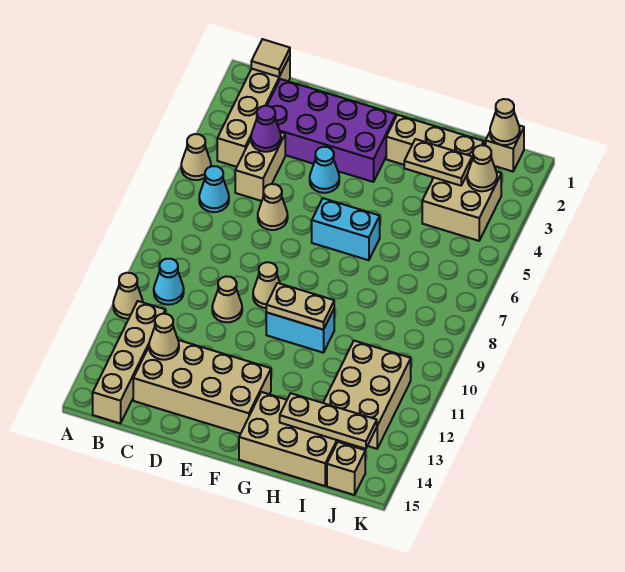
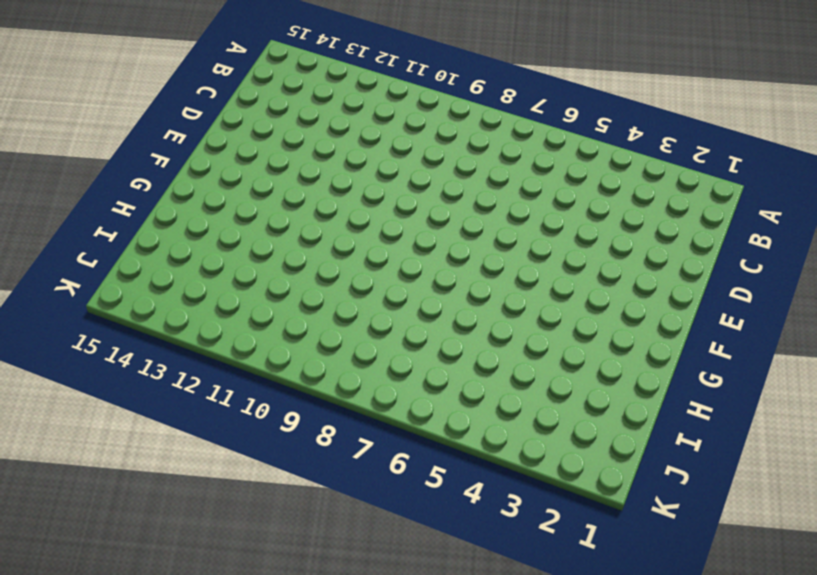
none -> tan cone A5 level 1
none -> tan cone A11 level 1
none -> tan brick B1:B4 level 1

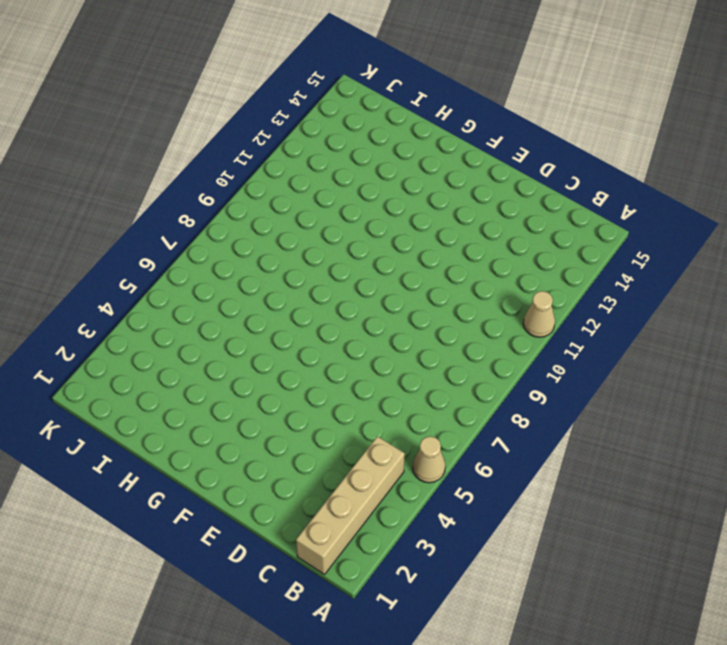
none -> cyan cone B6 level 1
none -> cyan cone B10 level 1
none -> tan brick B12:B15 level 1

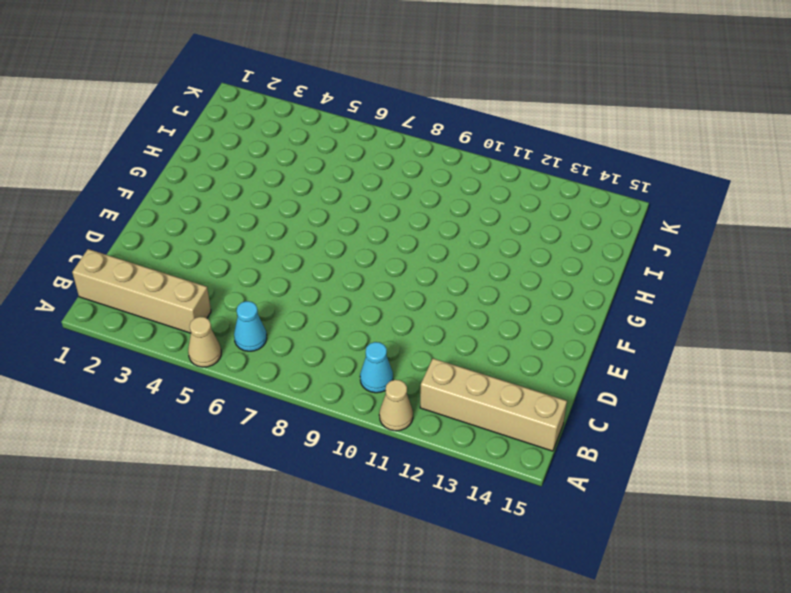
none -> purple brick C2:F3 level 1
none -> tan brick C4:C5 level 1
none -> tan brick C13:F14 level 1

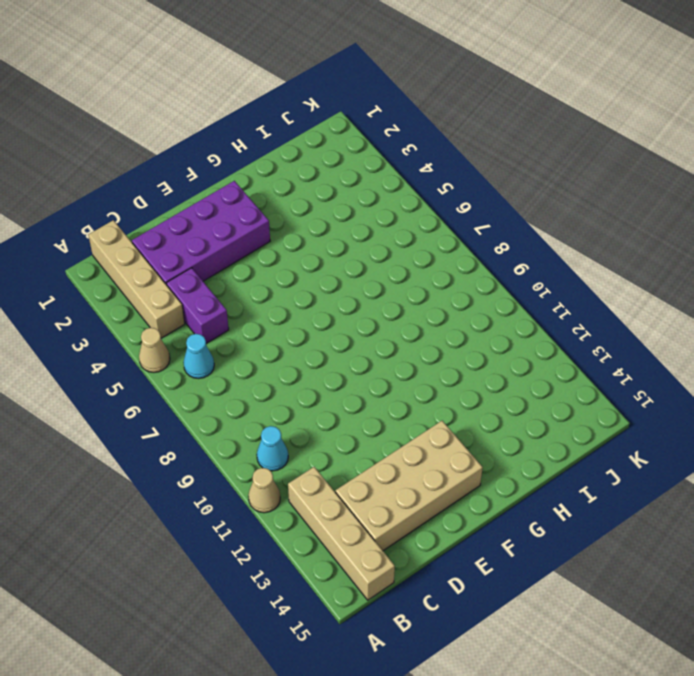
purple brick C4:C5 level 1 -> tan brick C4:C5 level 1
none -> tan cone D6 level 1
none -> tan cone D10 level 1
none -> cyan cone E4 level 1

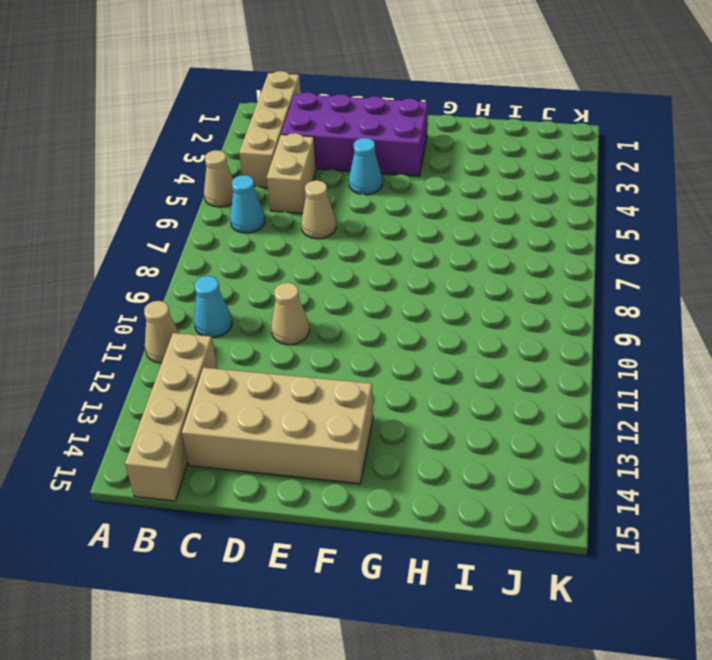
none -> tan cone E9 level 1
none -> cyan brick F6:G6 level 1
none -> cyan brick F10:G10 level 1

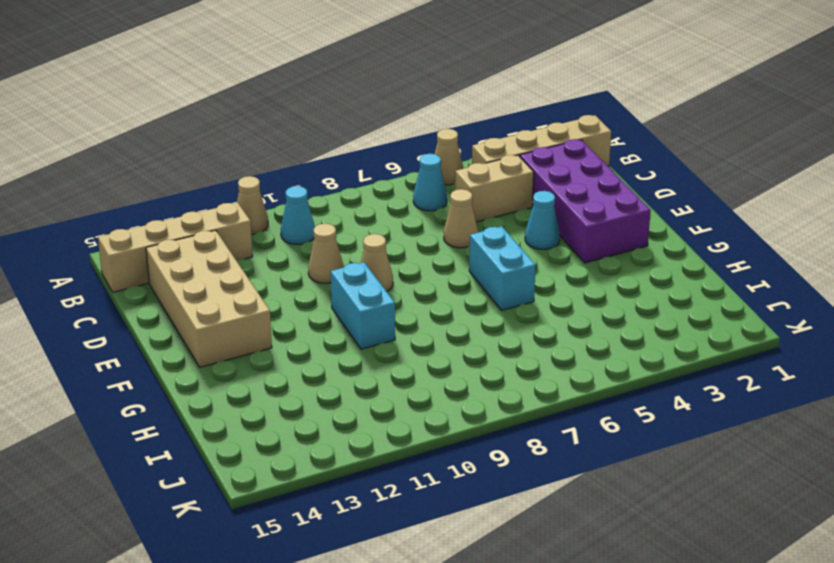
none -> tan brick G2:I2 level 1
none -> tan brick G14:I15 level 1
none -> tan brick I3:J4 level 1

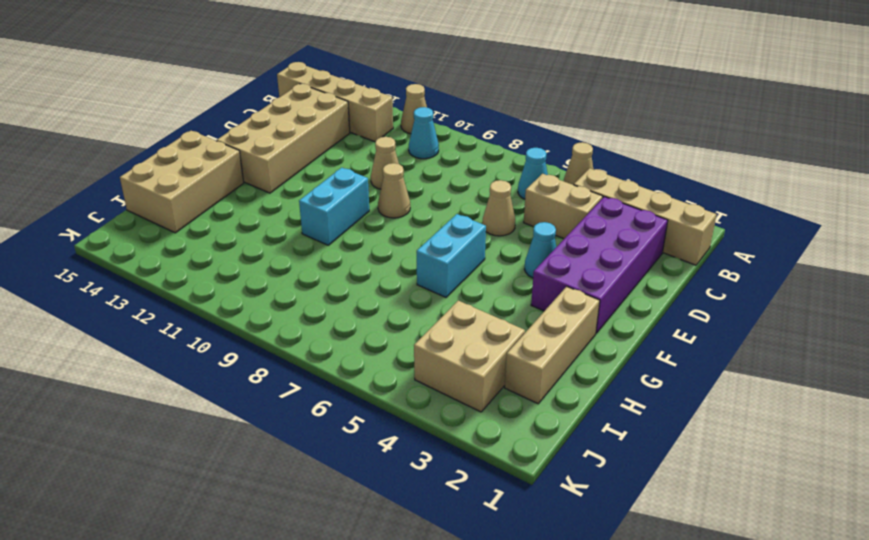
none -> tan brick I11:J13 level 1
none -> tan brick J1 level 1
none -> tan brick J15 level 1

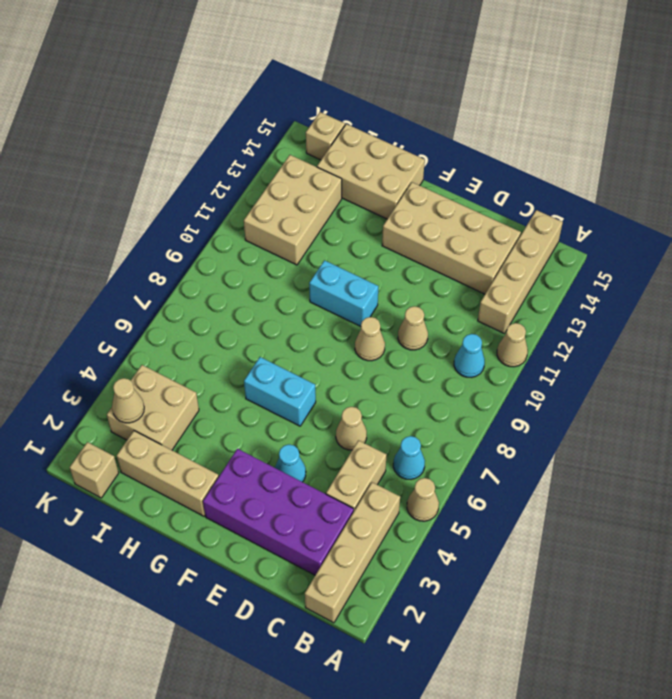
none -> tan tile B1 level 2
none -> purple cone C4 level 2
none -> tan cone C13 level 2

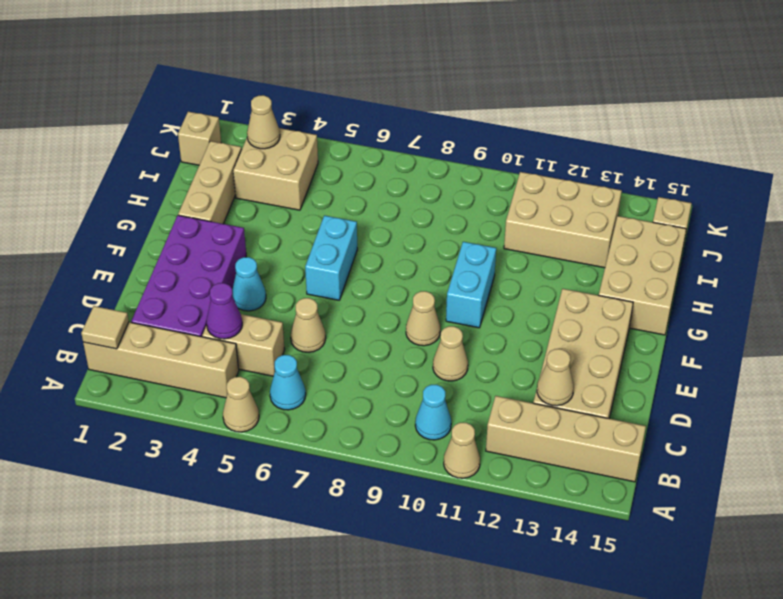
none -> tan plate F10:G10 level 2
none -> tan plate H3:I3 level 2
none -> tan plate H14:J14 level 2

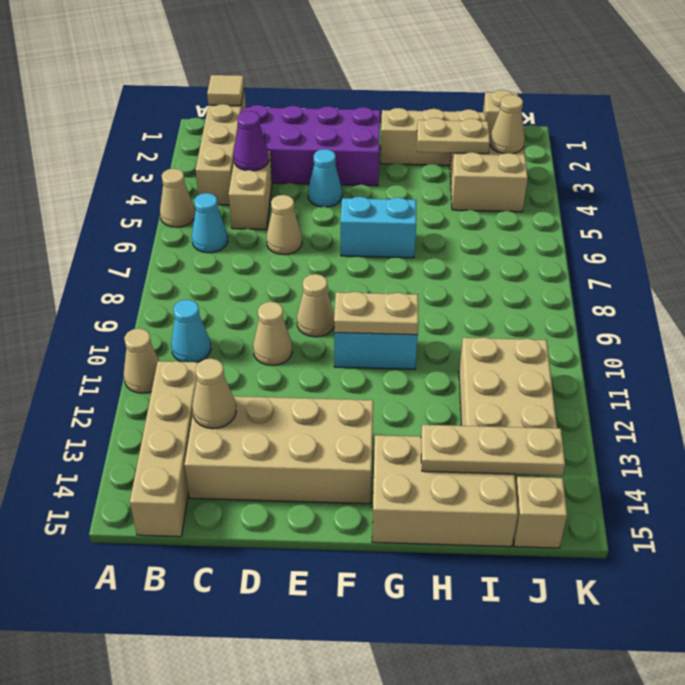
none -> tan cone J1 level 2

